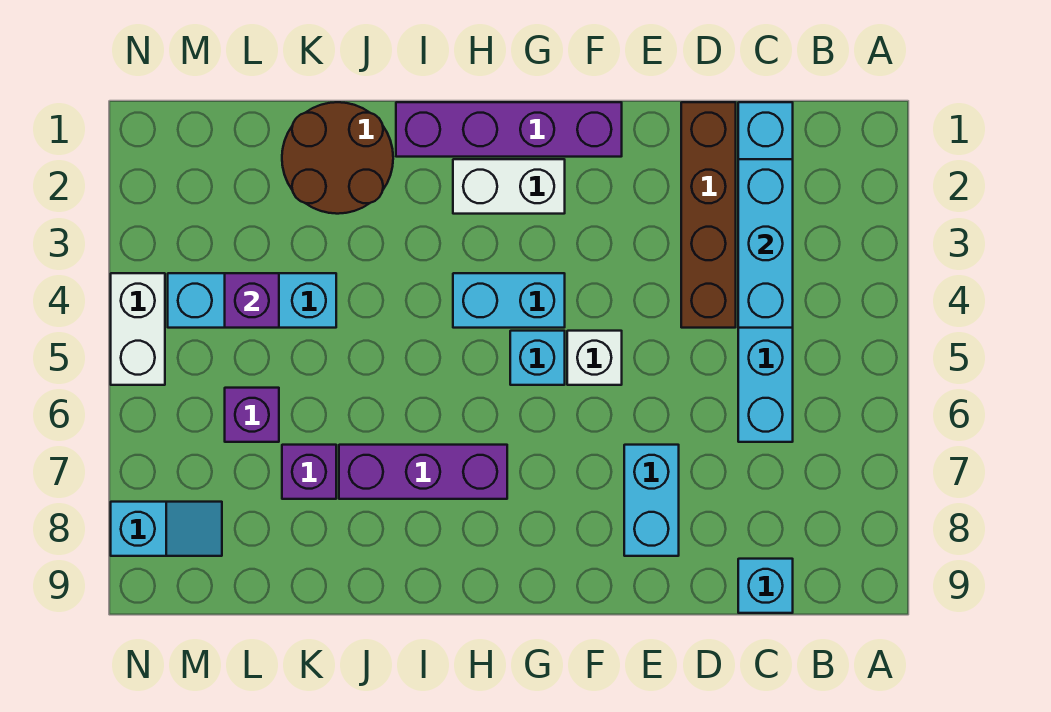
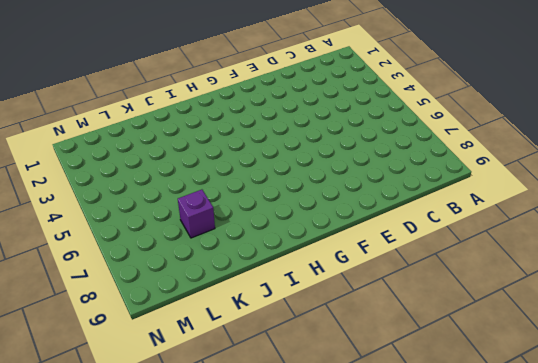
none -> cyan brick C1:C6 level 1
none -> cyan brick C9 level 1
none -> brown brick D1:D4 level 1

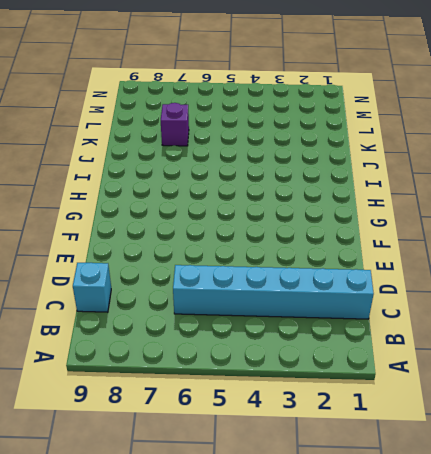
none -> brown brick D1:D4 level 1
none -> cyan brick E7:E8 level 1
none -> purple brick F1:I1 level 1

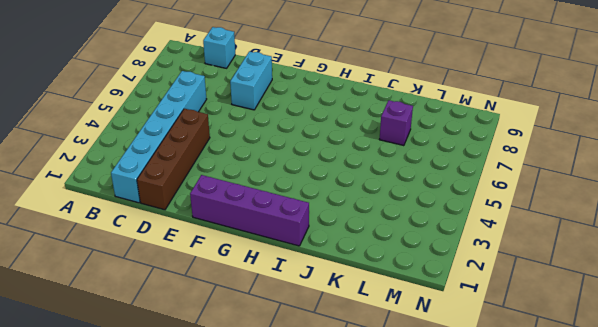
none -> white brick F5 level 1
none -> white brick G2:H2 level 1
none -> cyan brick G4:H4 level 1

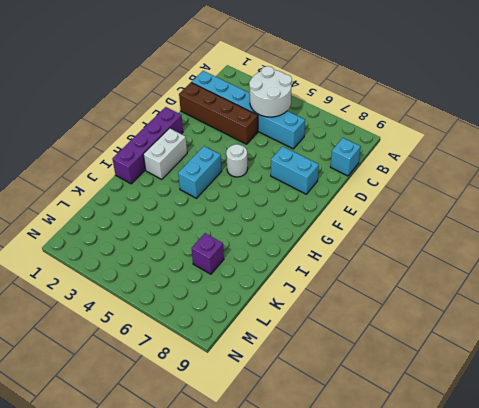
white round brick B4:C5 level 2 -> cyan brick C2:C4 level 2
white round brick F5 level 1 -> white brick F5 level 1
none -> cyan brick G5 level 1
none -> purple brick H7:J7 level 1
none -> brown round brick J1:K2 level 1

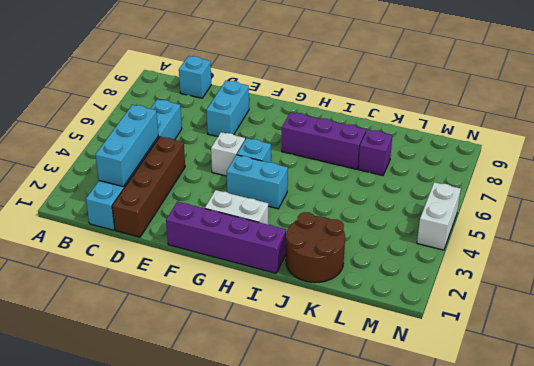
none -> cyan brick K4:M4 level 1
none -> purple brick L6 level 1
none -> cyan slope M8:N8 level 1 top N

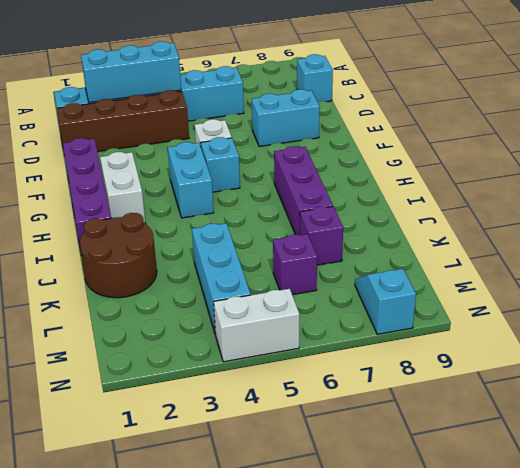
none -> purple brick L4 level 2

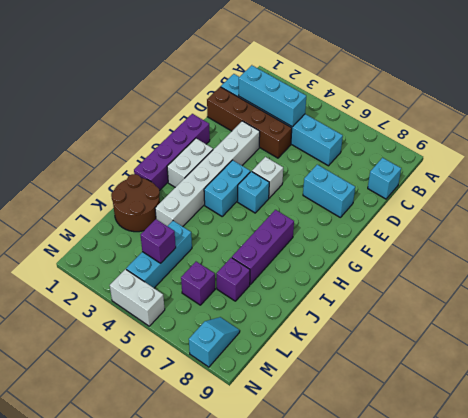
white brick E3:J3 level 1 -> none

